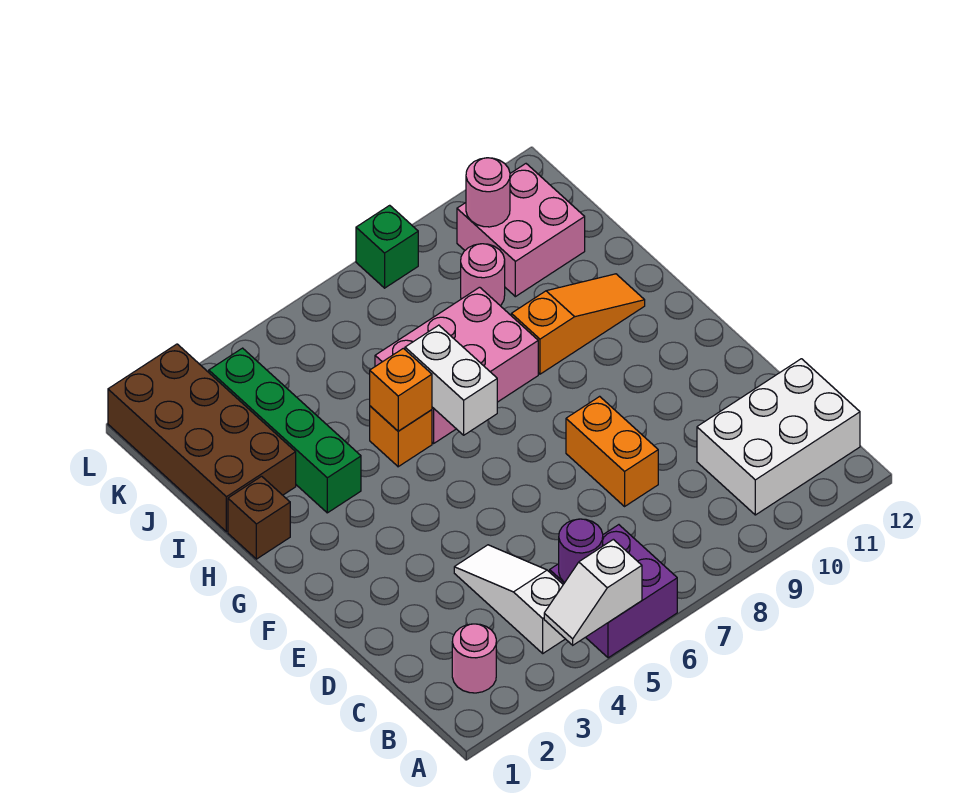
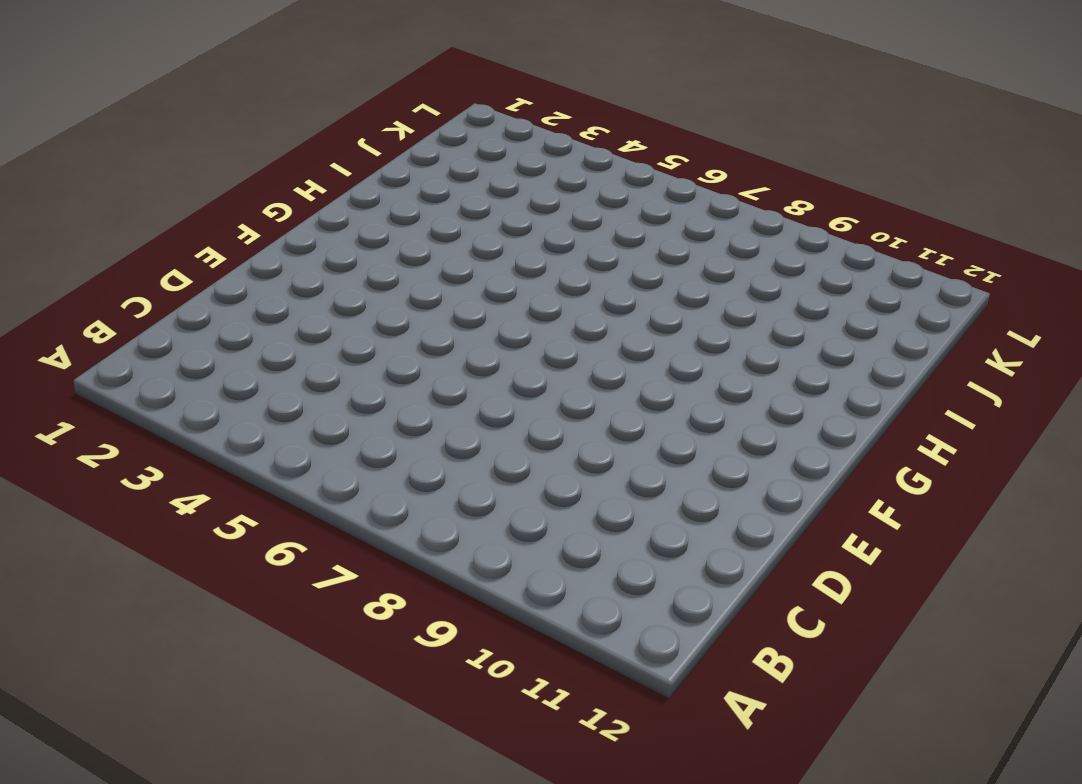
none -> purple brick A5:B6 level 1
none -> pink round brick B2 level 1
none -> white slope B4:D4 level 1 top B

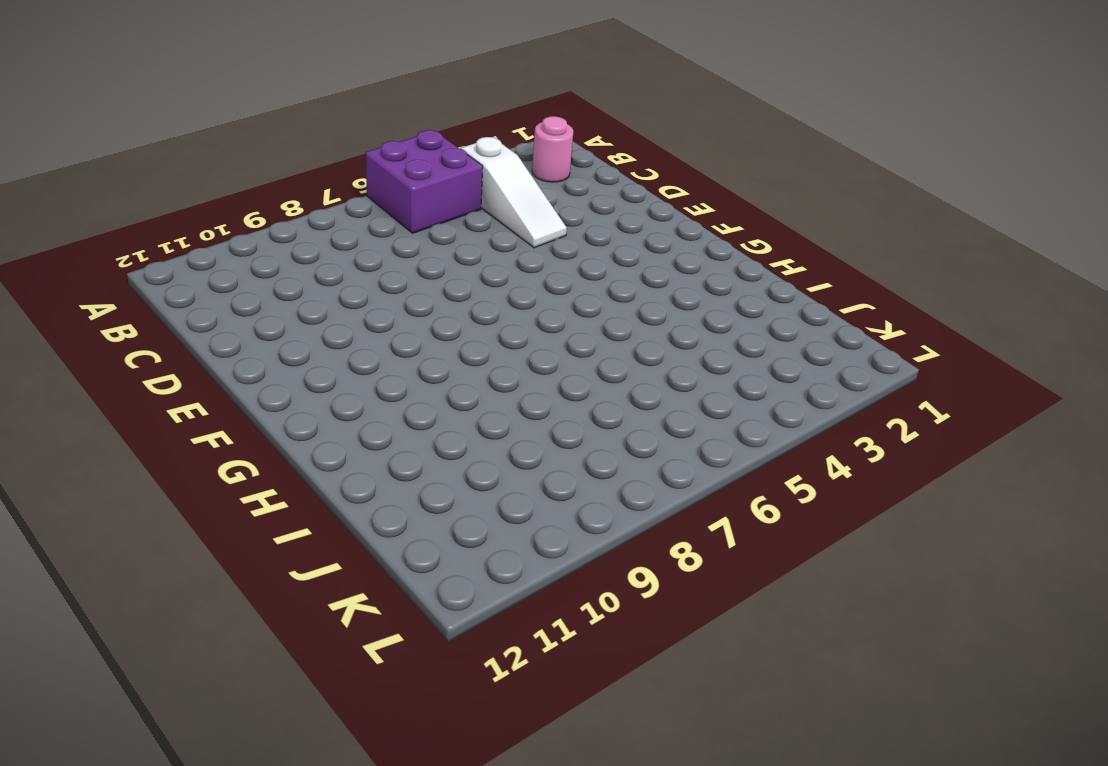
none -> white brick B10:C12 level 1
none -> orange brick D8:E8 level 1
none -> brown brick H1 level 1

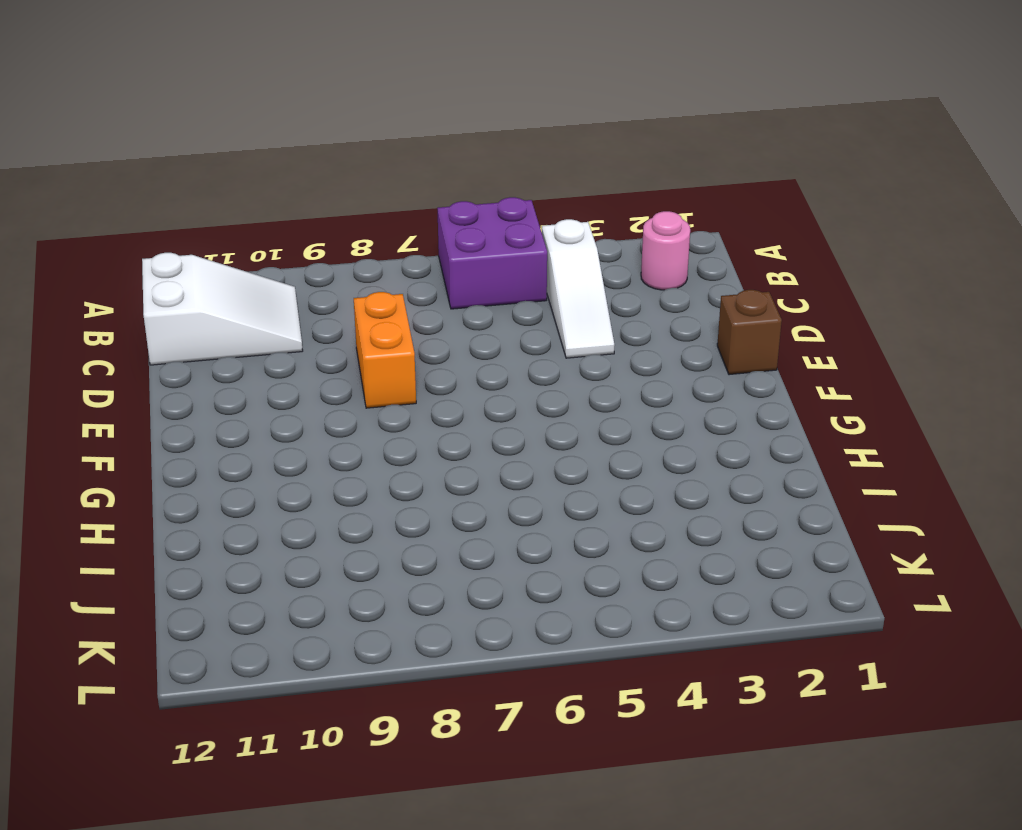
white slope B10:C12 level 1 top 12 -> white brick B10:C12 level 1
brown brick E1 level 1 -> brown brick H1 level 1
none -> green brick H3:K3 level 1
none -> orange brick H5 level 1
none -> pink brick H6:I8 level 1

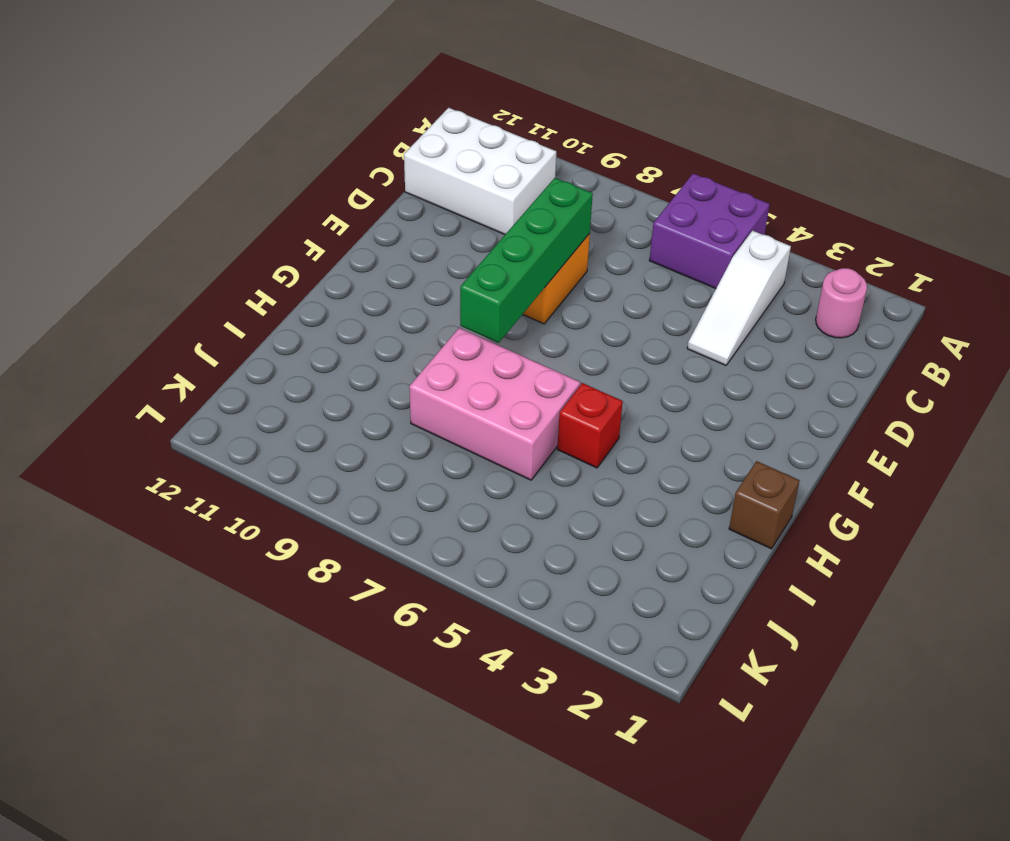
green brick D8:G8 level 2 -> green brick H3:K3 level 1
red brick H5 level 1 -> orange brick H5 level 1
none -> orange slope H9:H11 level 1 top 9
none -> brown brick I1:L2 level 1
none -> pink round brick J9 level 1

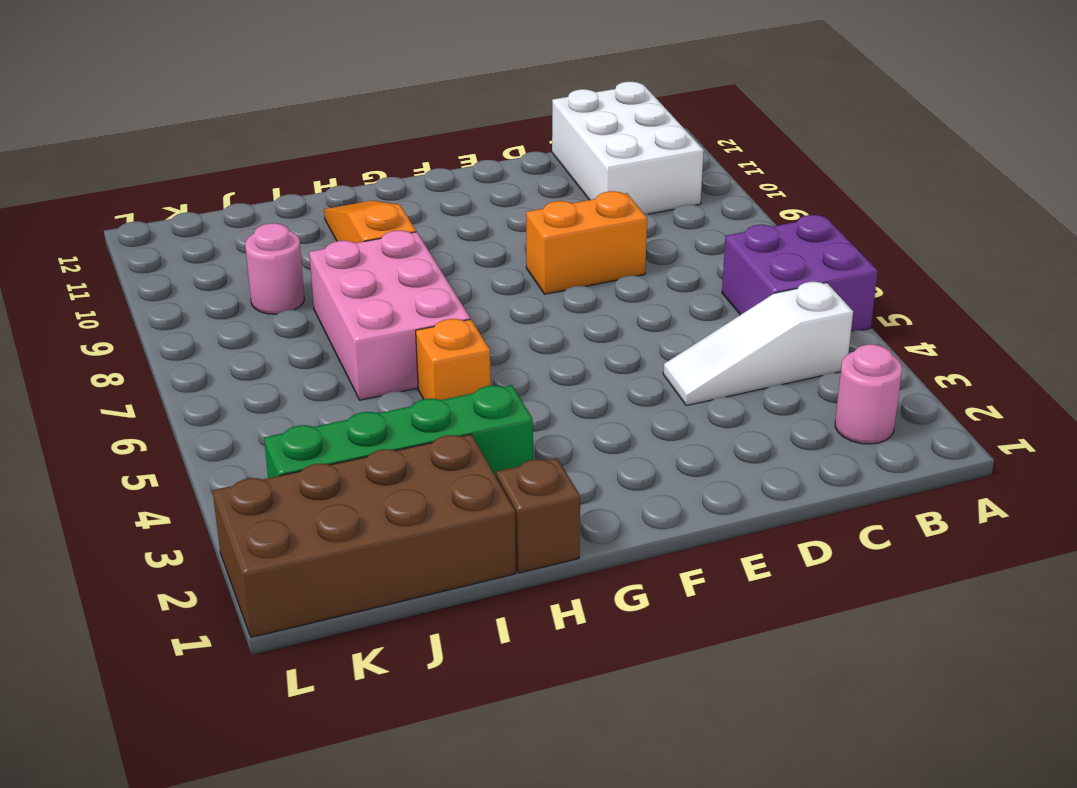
none -> pink brick J10:K11 level 1
none -> green brick L8 level 1
none -> white slope A4:A5 level 2 top 5

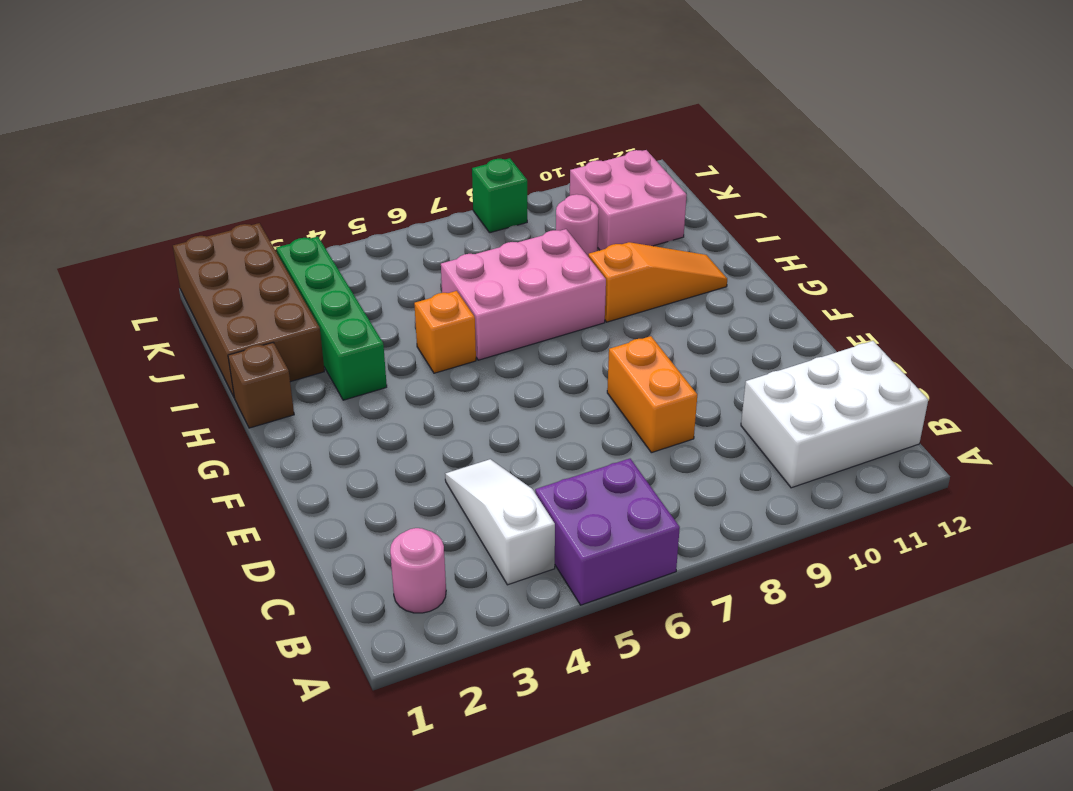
none -> white slope A4:A5 level 2 top 5
none -> purple round brick B5 level 2
none -> white brick G6:H6 level 2

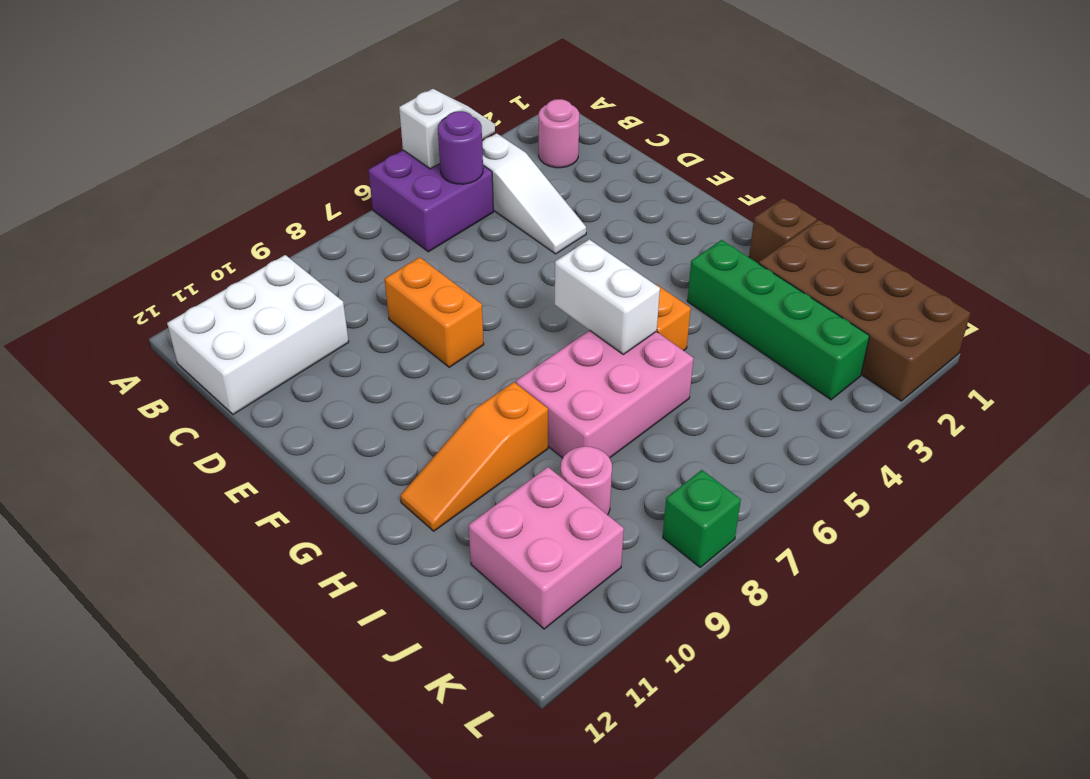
none -> orange brick H5 level 2
none -> pink round brick K10 level 2

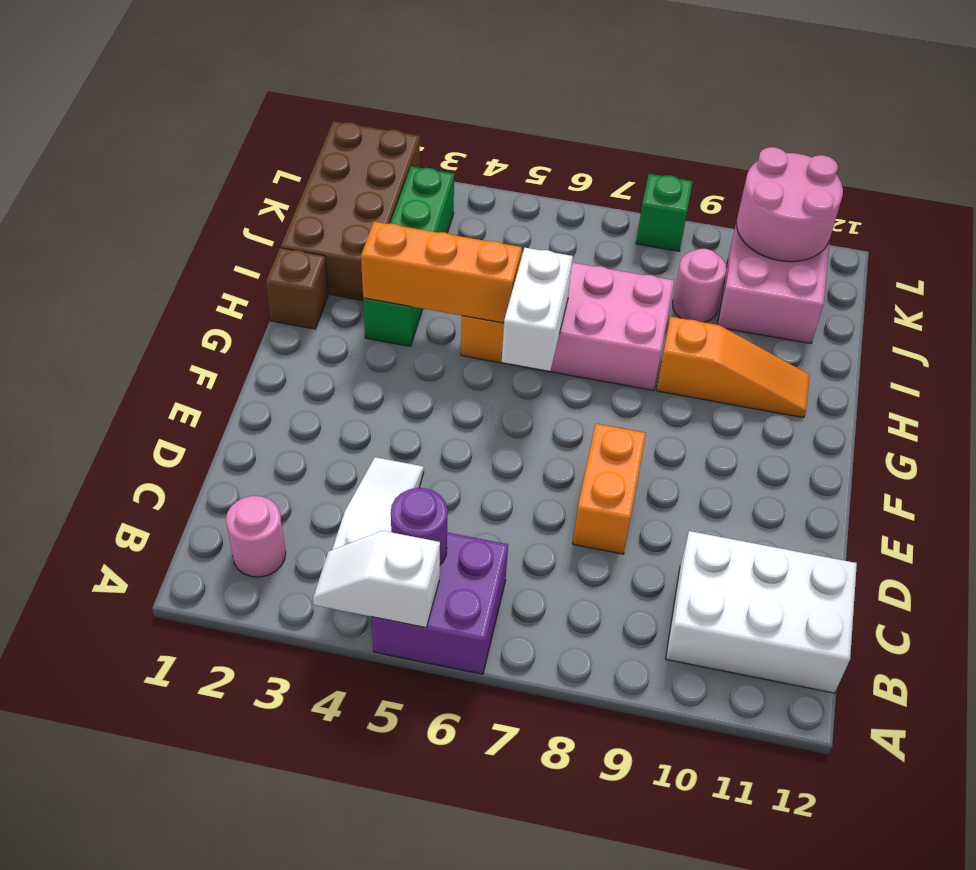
orange brick H3:H5 level 2 -> orange brick H5 level 2
pink round brick K10:L11 level 2 -> pink round brick K10 level 2

